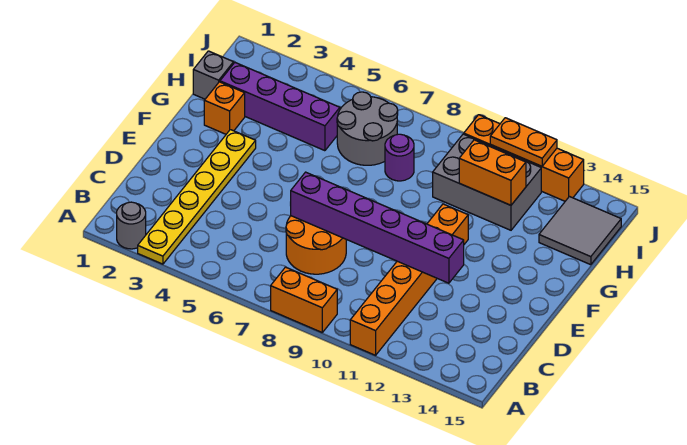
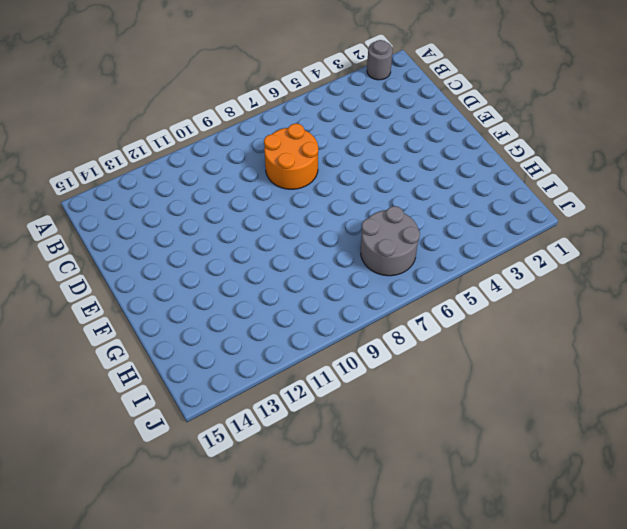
none -> yellow plate A3:F3 level 1
none -> orange brick A8:A9 level 1
none -> orange brick A11:F11 level 1

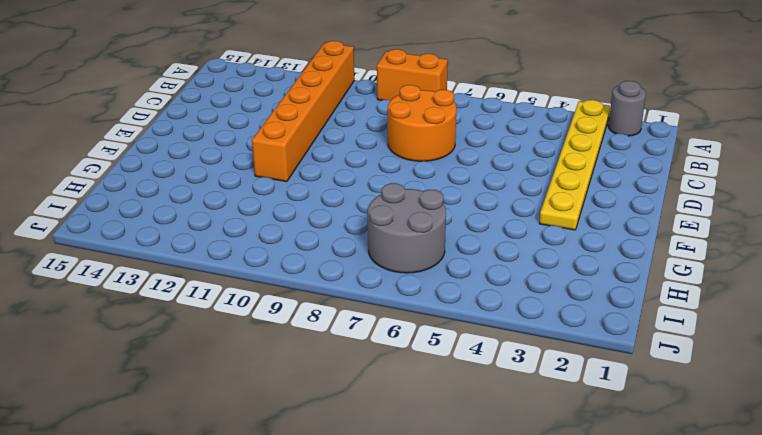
none -> orange brick G2 level 1
none -> grey brick H1 level 1
none -> purple brick H2:H5 level 1

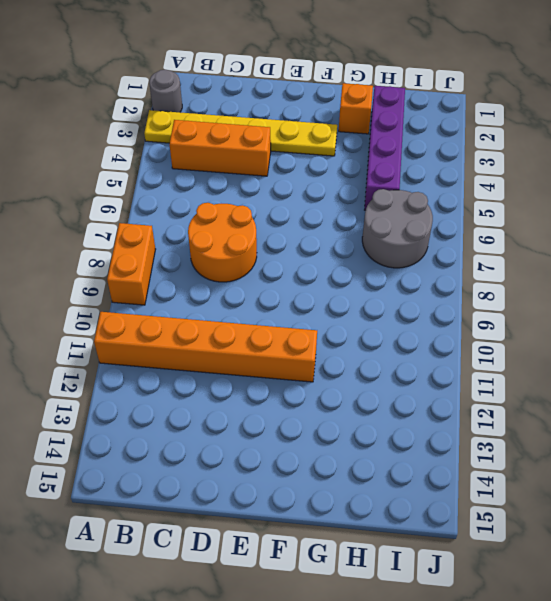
orange brick B4:D4 level 1 -> none
none -> grey brick H1 level 1
none -> purple round brick H8 level 1
none -> grey brick H10:I12 level 1

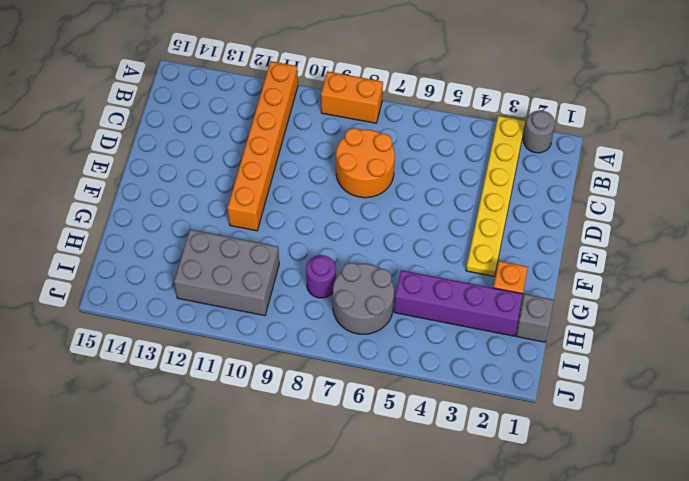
none -> grey tile H14:I15 level 1
none -> orange brick J10:J13 level 1
none -> purple brick D7:D12 level 2

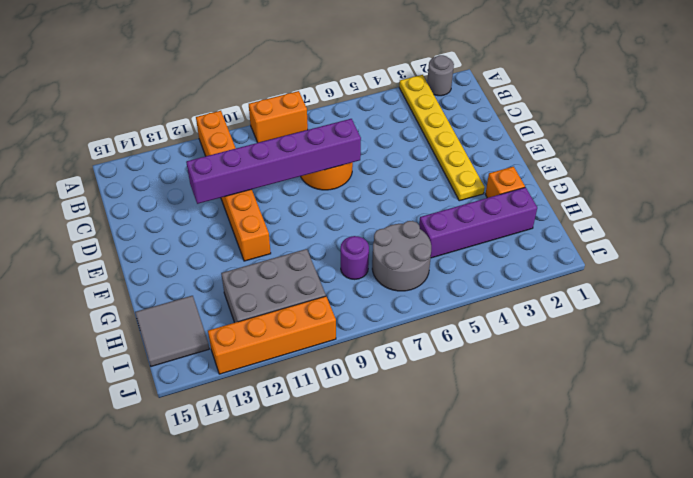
none -> grey brick H1 level 1
none -> orange brick H11:H12 level 2
none -> orange plate J11:J12 level 2

